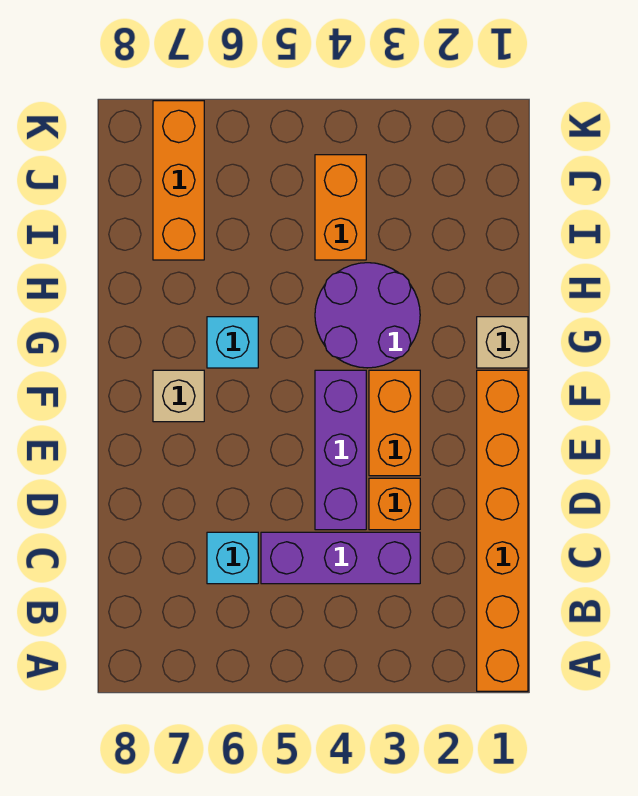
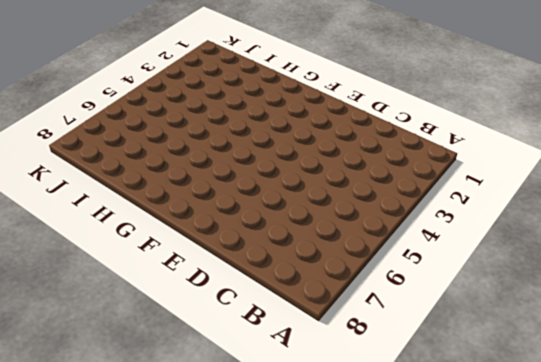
none -> orange brick A1:F1 level 1
none -> purple brick C3:C5 level 1
none -> cyan brick C6 level 1

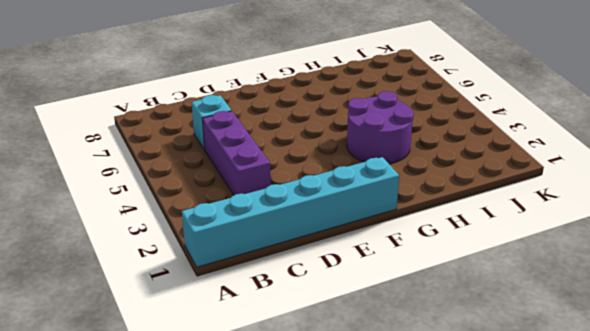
cyan brick A1:F1 level 1 -> orange brick A1:F1 level 1
none -> orange brick D3 level 1
none -> purple brick D4:F4 level 1
none -> orange brick E3:F3 level 1

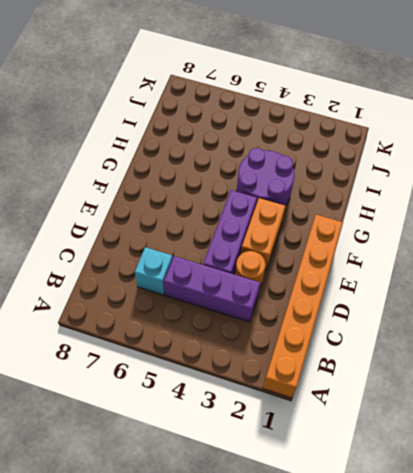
orange round brick D3 level 1 -> orange brick D3 level 1
none -> tan brick F7 level 1
none -> tan brick G1 level 1
none -> cyan brick G6 level 1

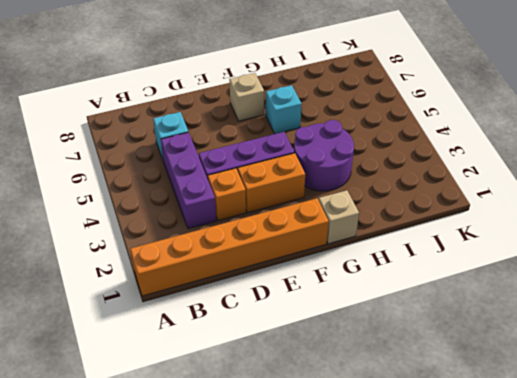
none -> orange brick I4:J4 level 1
none -> orange brick I7:K7 level 1

